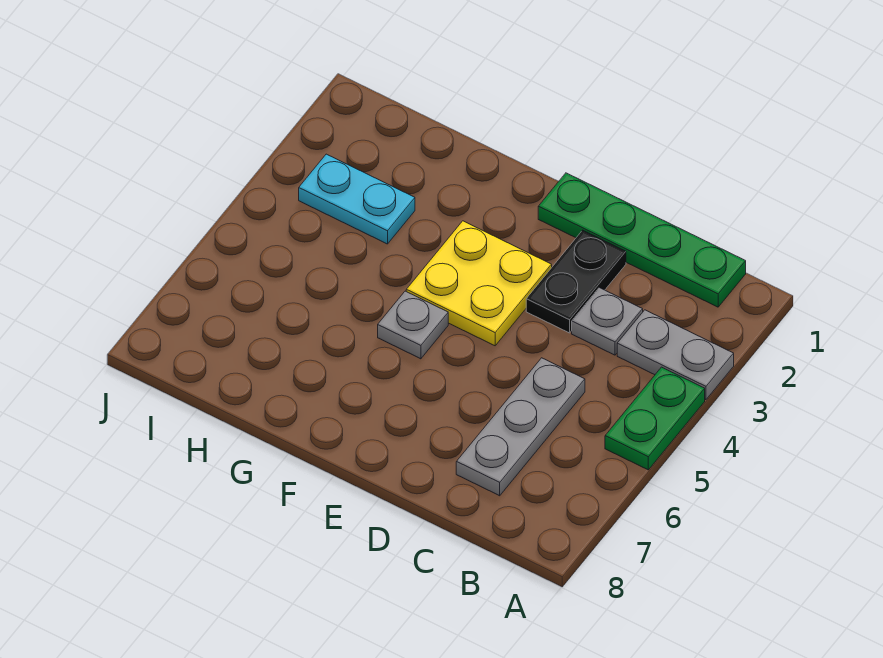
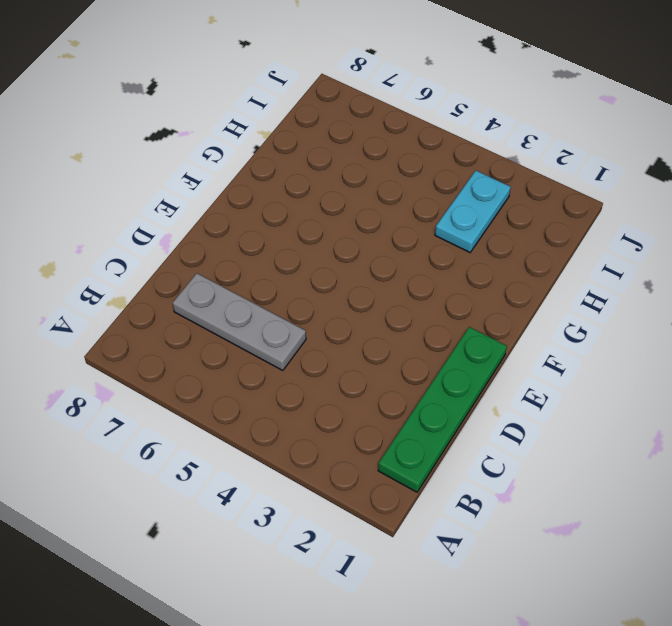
none -> grey plate A3:B3 level 1
none -> green plate A4:A5 level 1

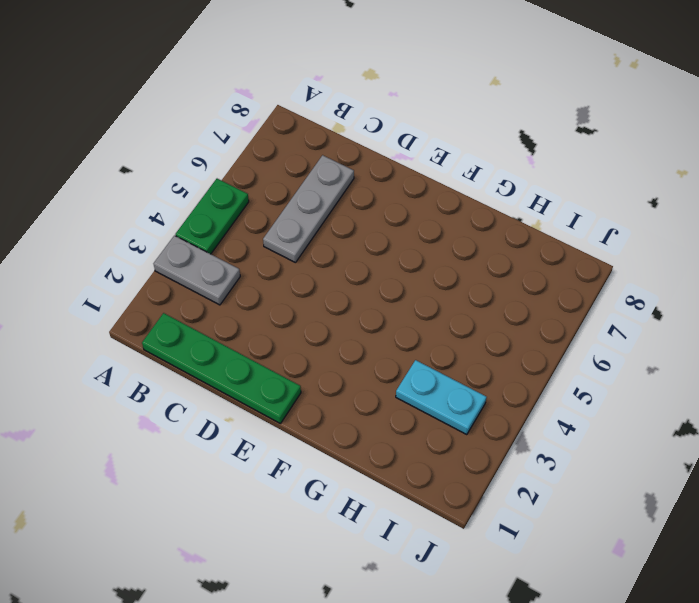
none -> grey plate C3 level 1
none -> black plate D2:D3 level 1

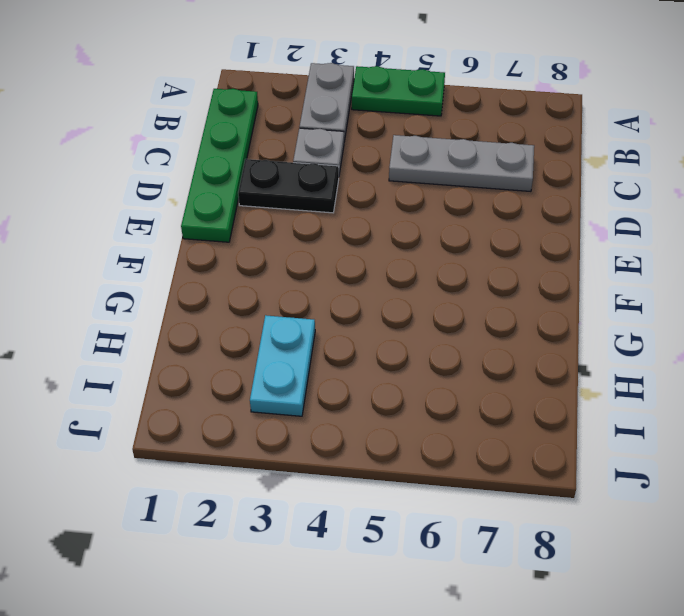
none -> yellow plate E3:F4 level 1
none -> grey plate F5 level 1

